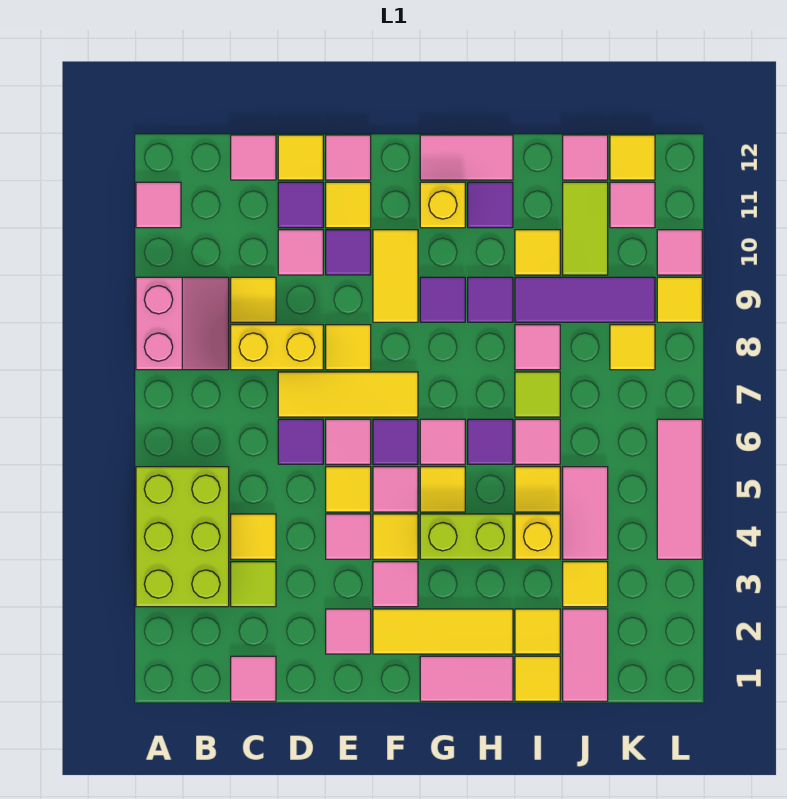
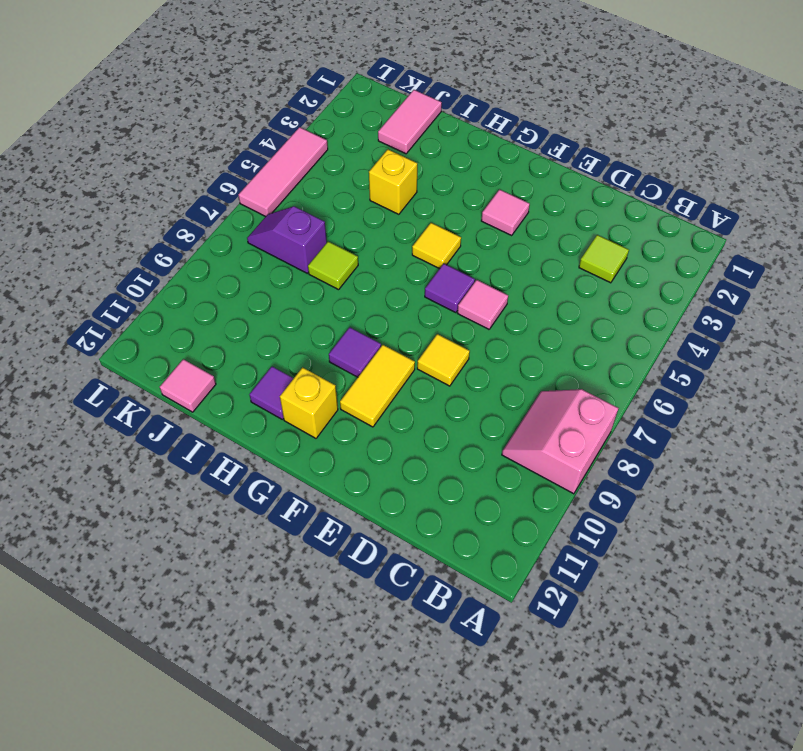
purple slope J7:K7 level 1 top J -> none
none -> lime brick A3:B5 level 1
none -> pink tile A11 level 1
none -> pink tile C1 level 1
none -> yellow tile C4 level 1

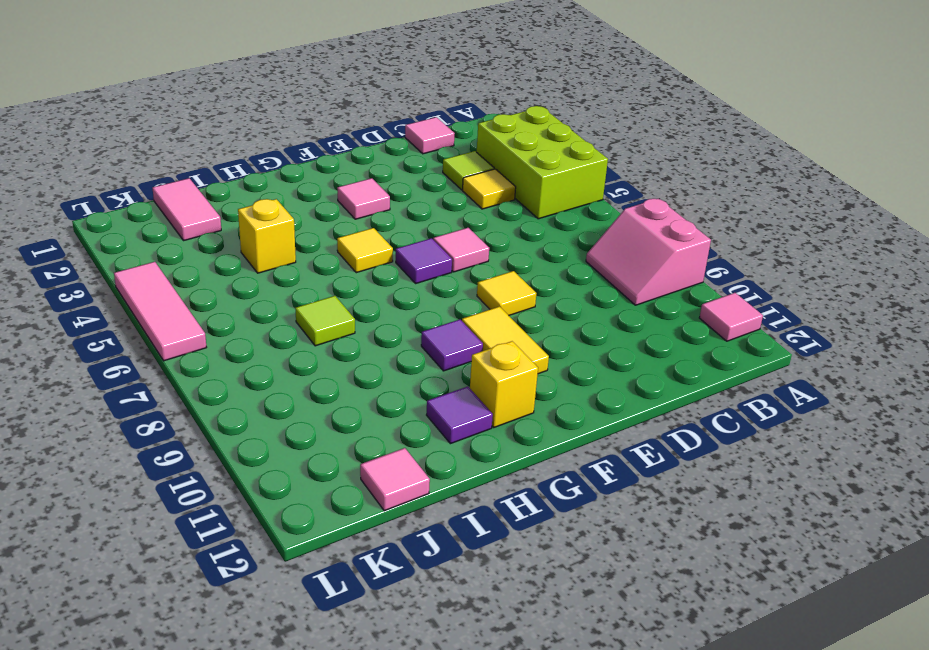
none -> yellow brick C8:D8 level 1
none -> yellow tile C9 level 1
none -> pink tile C12 level 1
none -> purple tile D6 level 1

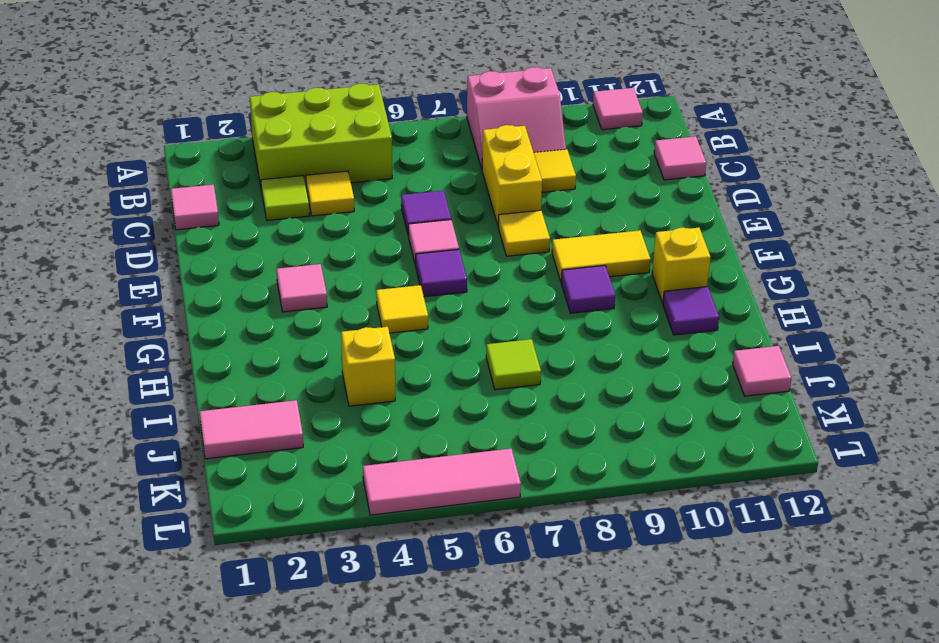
none -> yellow tile D7:F7 level 1
none -> pink tile D10 level 1
none -> purple tile D11 level 1
none -> yellow tile D12 level 1

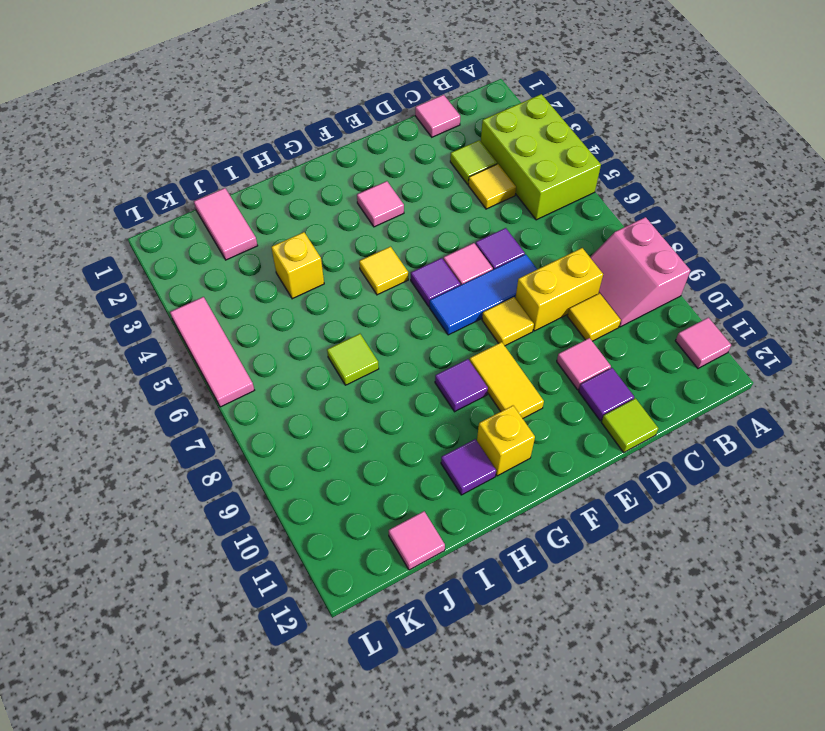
blue tile D7:F7 level 1 -> yellow tile D7:F7 level 1
lime tile D12 level 1 -> yellow tile D12 level 1
none -> pink tile C12 level 1
none -> pink tile E2 level 1
none -> pink tile E4 level 1
none -> yellow tile E5 level 1

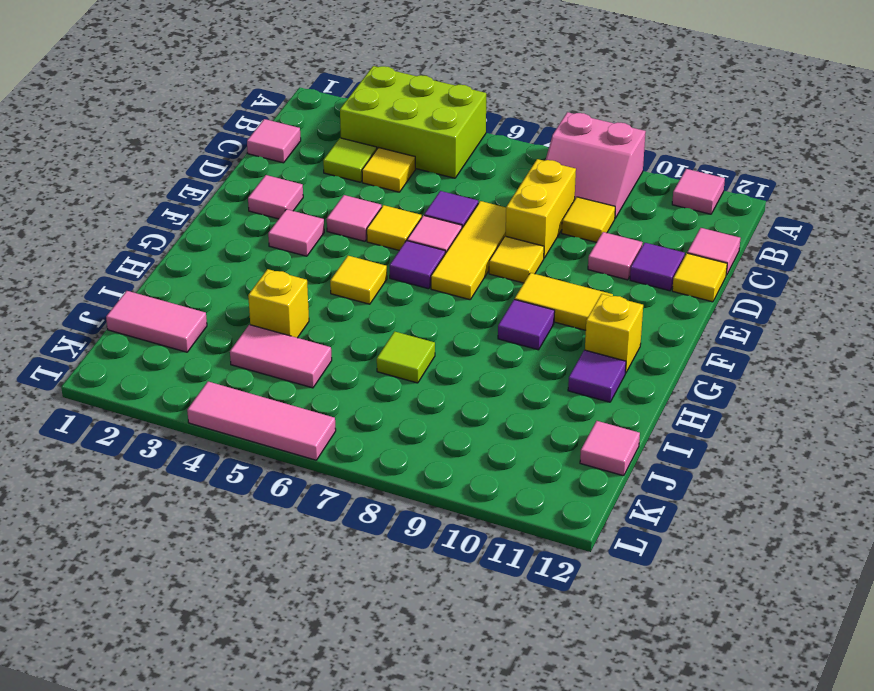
none -> purple tile E10 level 1
none -> yellow tile E11 level 1
none -> pink tile E12 level 1
none -> yellow tile F2:H2 level 1

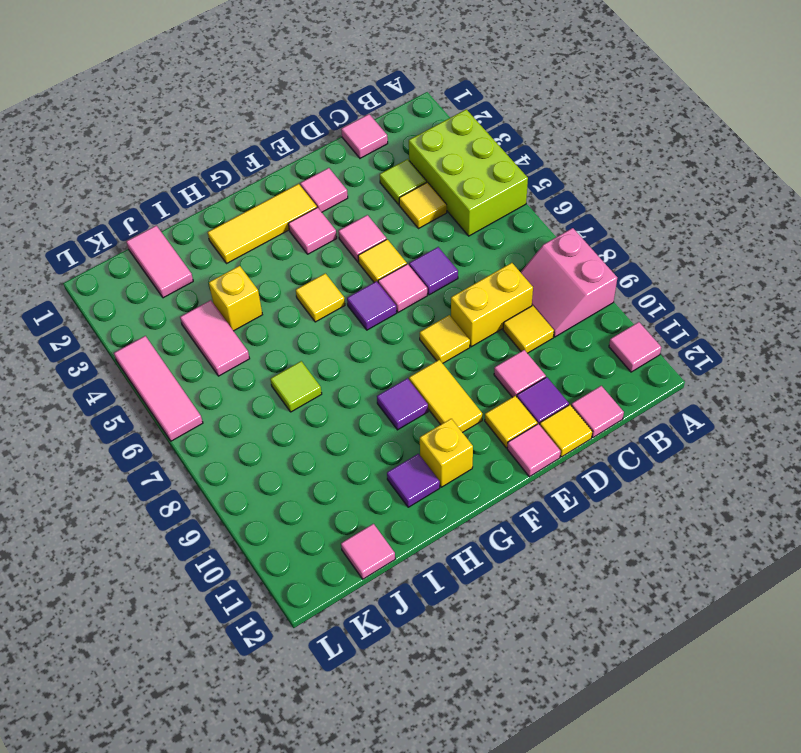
none -> yellow tile D7:F7 level 1
none -> purple tile E10 level 1
none -> yellow tile F4 level 1
none -> pink tile F5 level 1

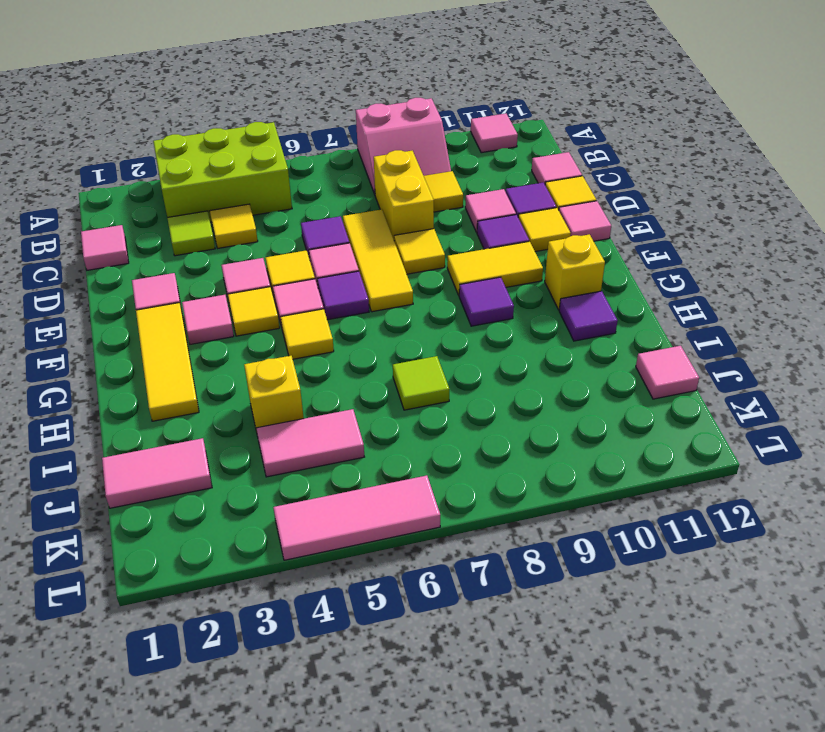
none -> pink tile G1:H1 level 1
none -> lime brick G4:H4 level 1
none -> pink tile G6 level 1
none -> pink tile G12:H12 level 1

